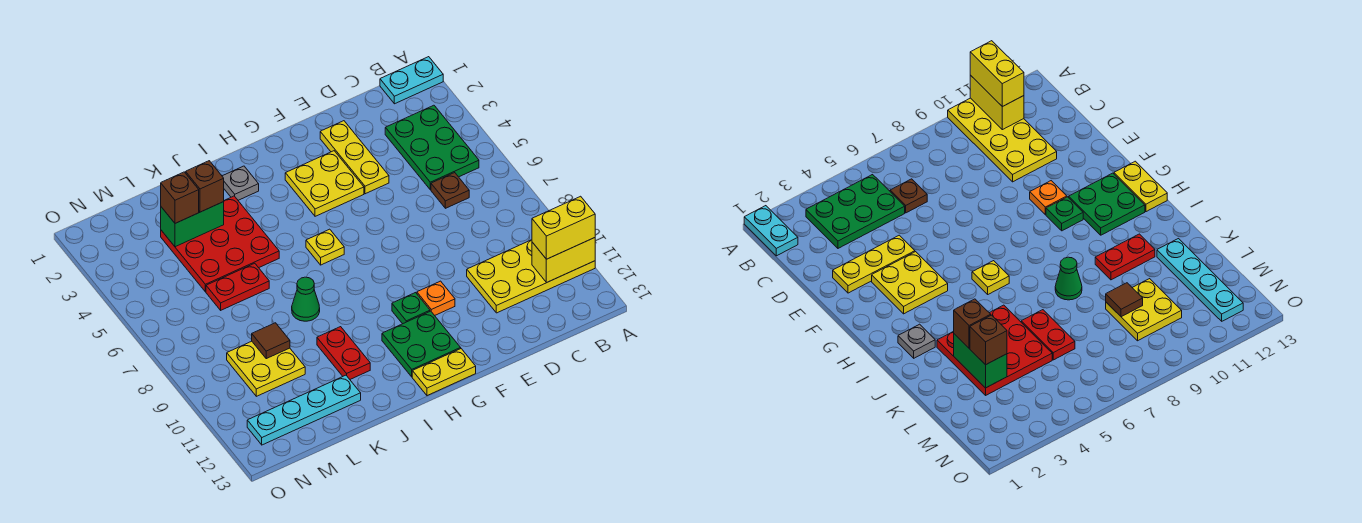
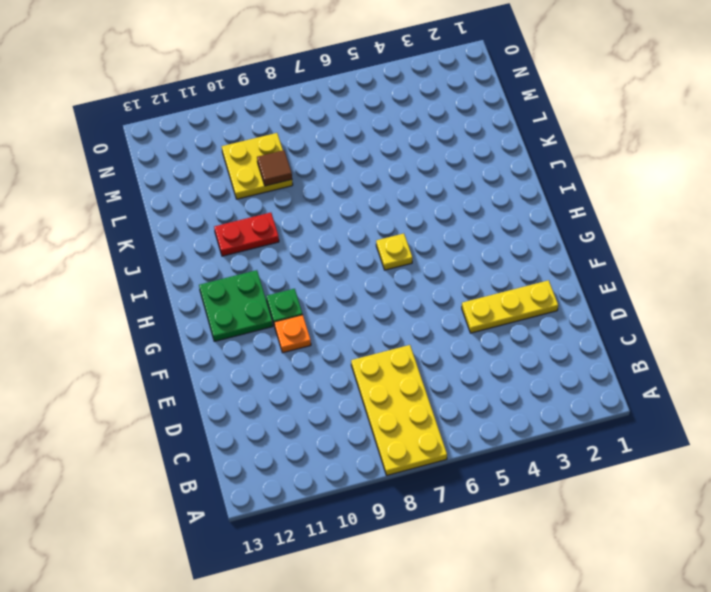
yellow plate A7:D8 level 1 -> yellow plate A10:D11 level 1
none -> cyan plate A1:B1 level 1
none -> green plate B3:C5 level 1
none -> brown plate C6 level 1

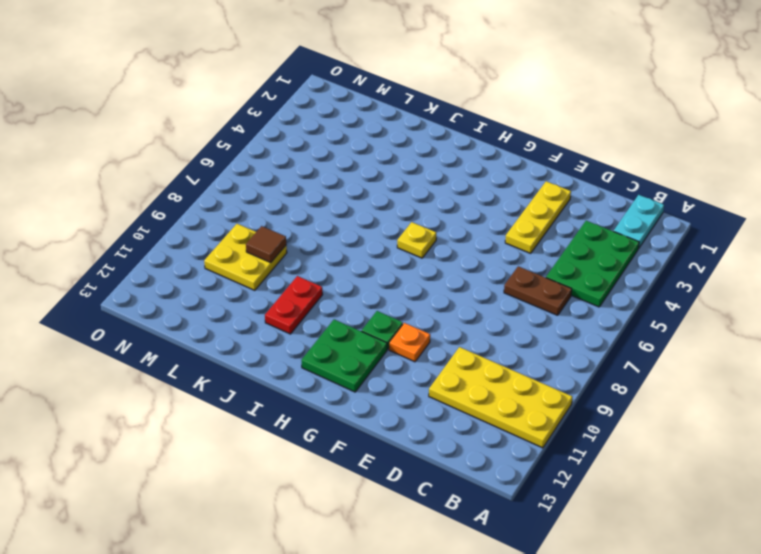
cyan plate B1:B2 level 1 -> cyan plate A1:B1 level 1
brown plate C6:D6 level 1 -> brown plate C6 level 1
none -> yellow plate F3:G4 level 1
none -> yellow plate G13:H13 level 1
none -> grey plate I2 level 1

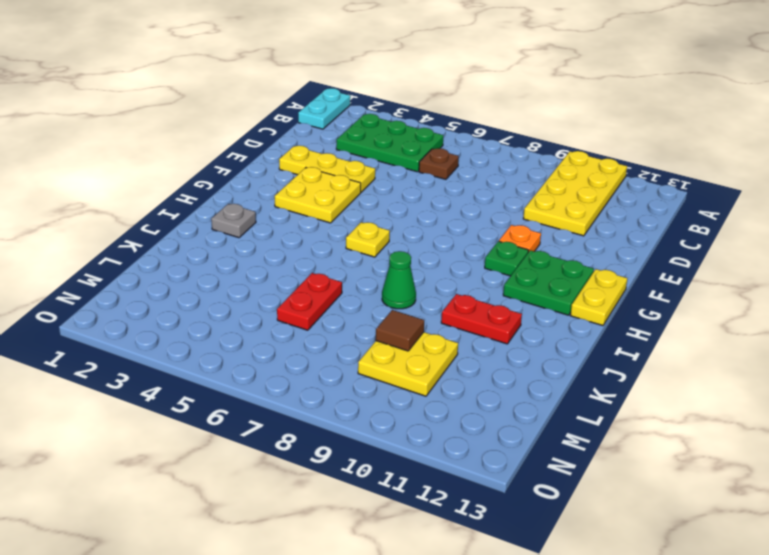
none -> red plate J3:L5 level 1
none -> cyan plate K12:N12 level 1
none -> yellow brick A11:B11 level 2

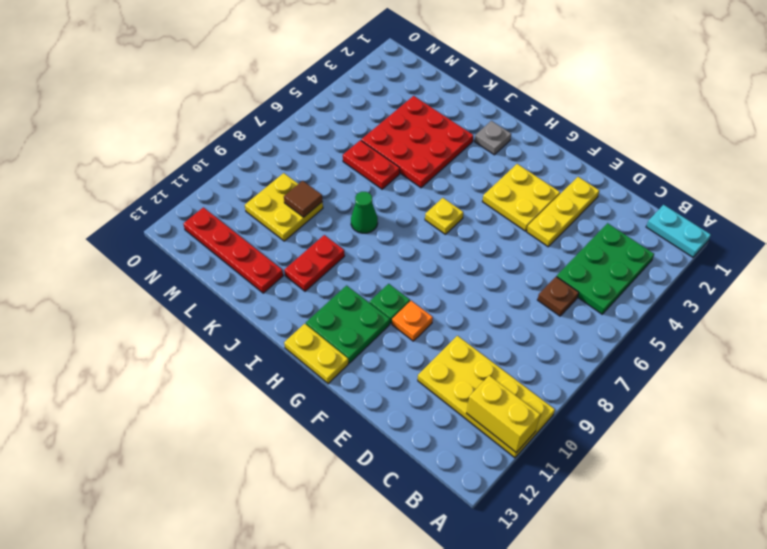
red plate K12:N12 level 1 -> cyan plate K12:N12 level 1
none -> green brick K3:L3 level 2
none -> yellow brick A11:B11 level 3
none -> brown brick K3 level 3

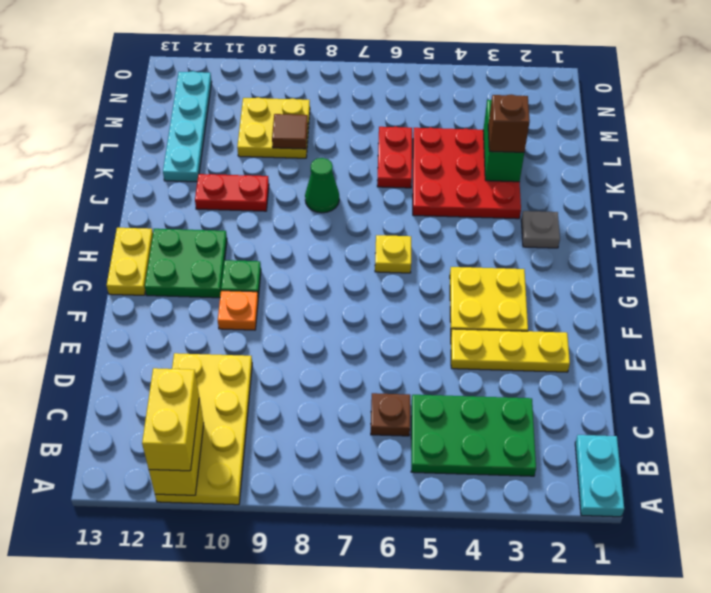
none -> brown brick L3 level 3

